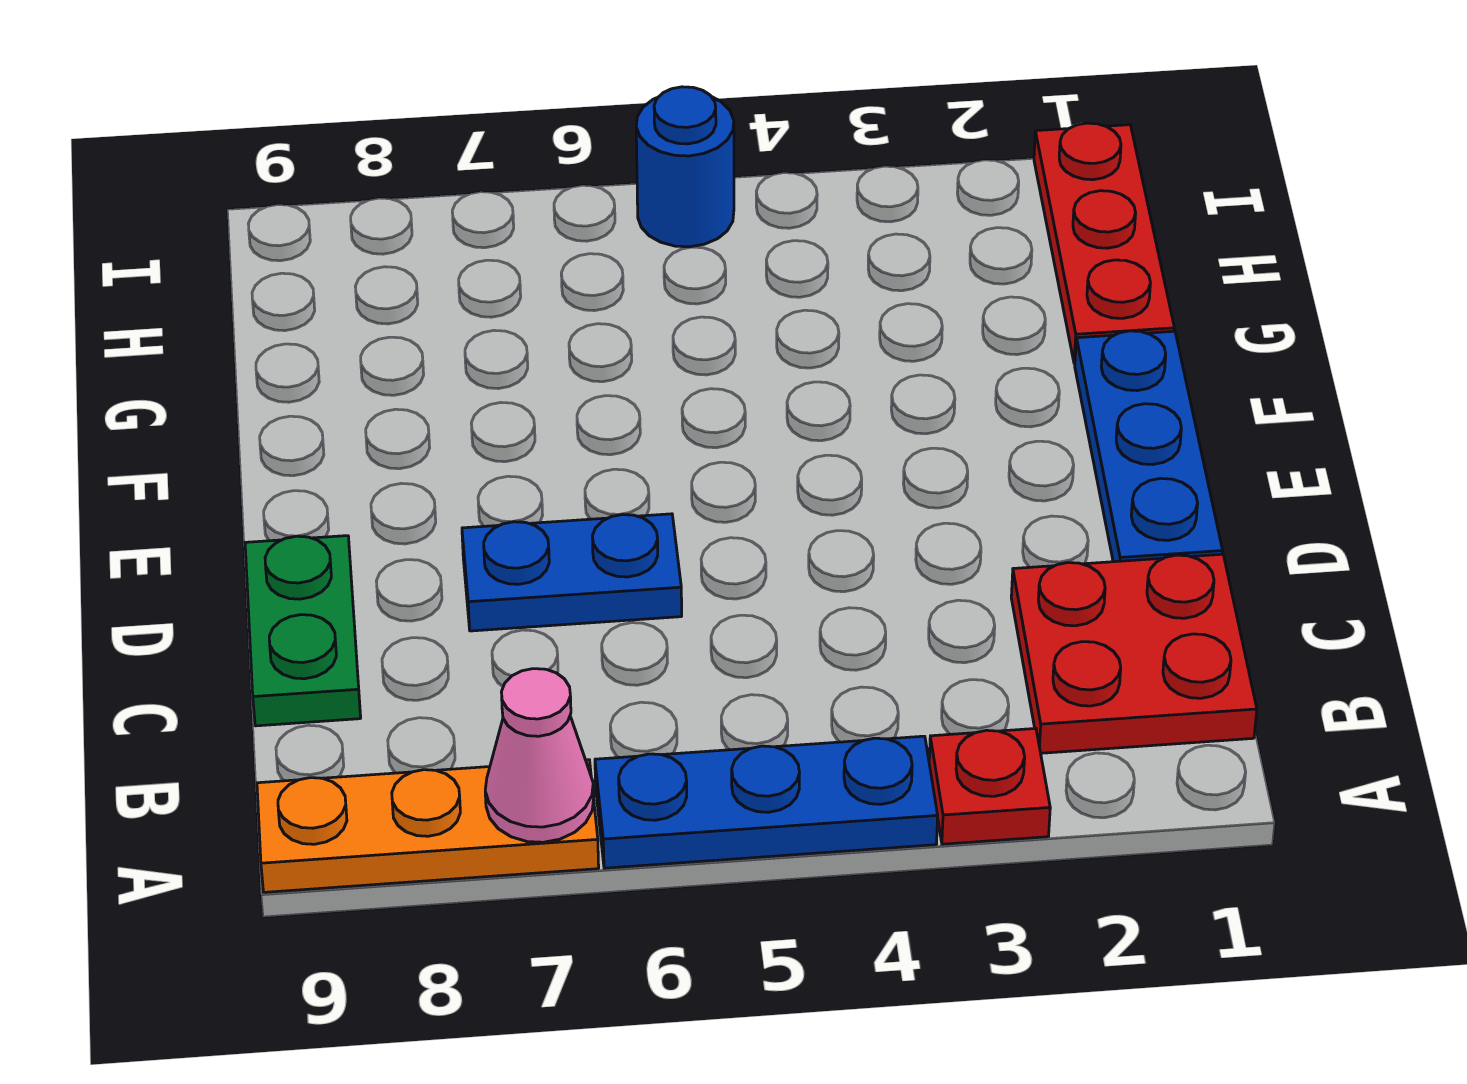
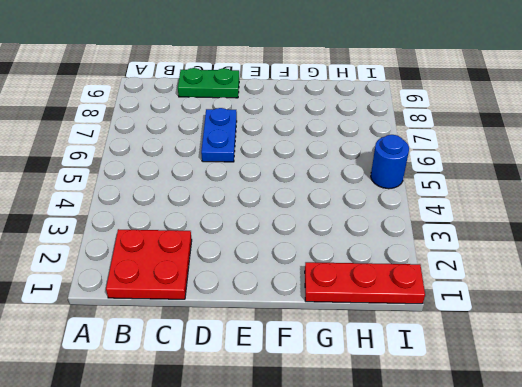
none -> red plate A3 level 1
none -> blue plate A4:A6 level 1

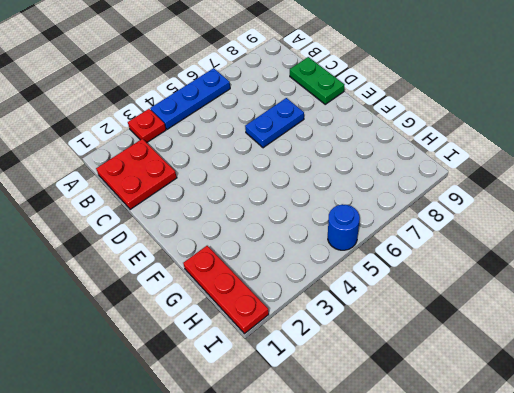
none -> orange plate A7:A9 level 1
none -> blue plate D1:F1 level 1

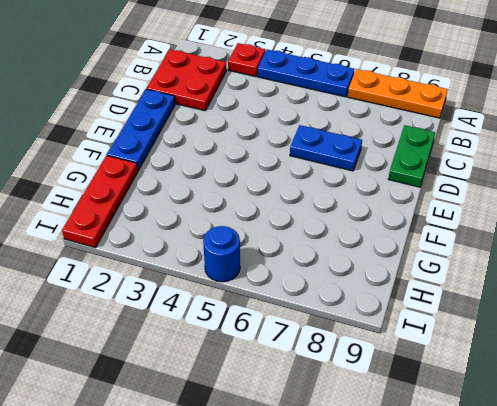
none -> pink cone A7 level 2

